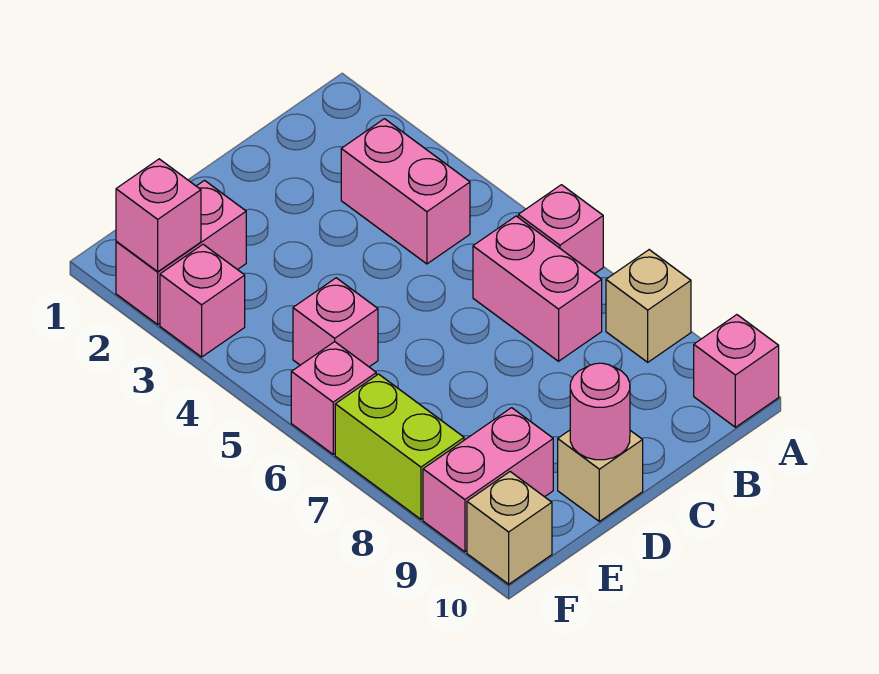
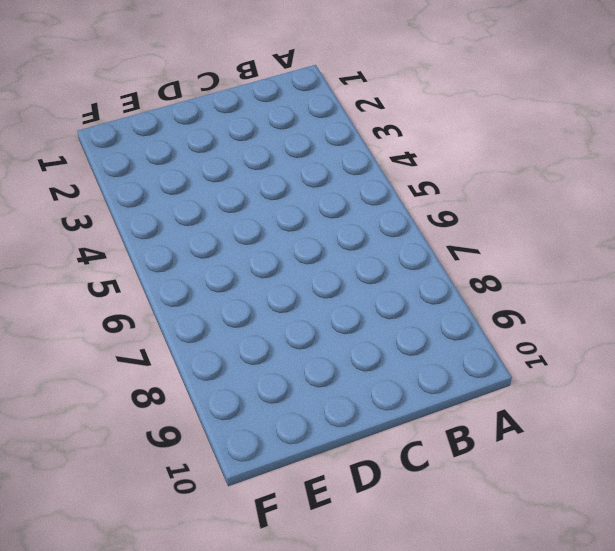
none -> pink brick A6 level 1
none -> tan brick A8 level 1
none -> pink brick A10 level 1

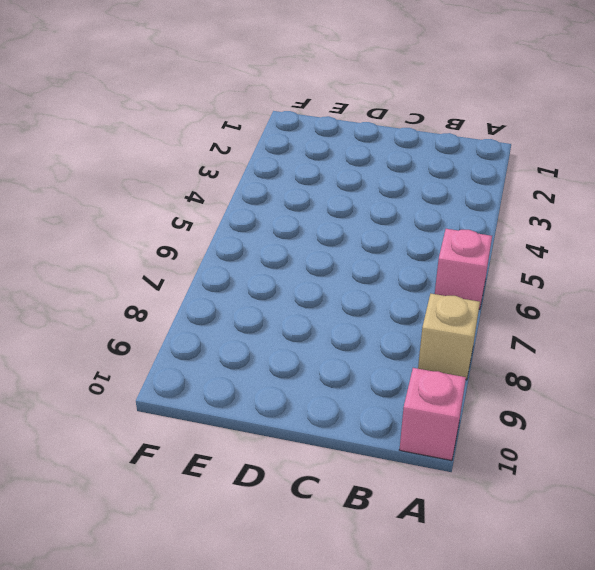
none -> pink brick B3:B4 level 1
none -> pink brick B6:B7 level 1
none -> tan brick D10 level 1

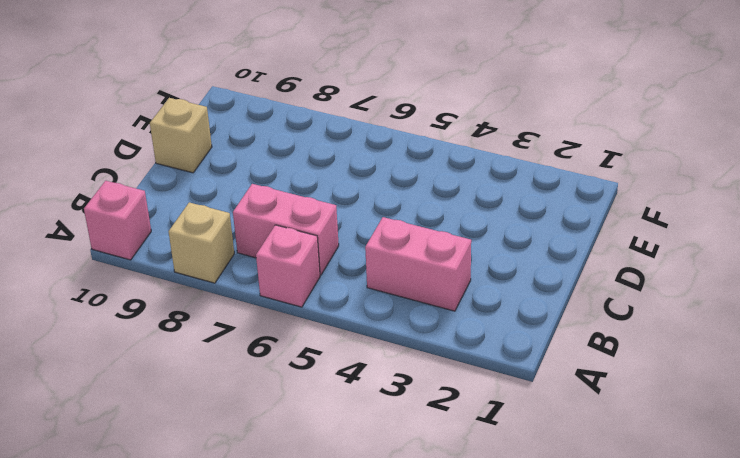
none -> pink brick E2:F2 level 1
none -> pink brick E5 level 1
none -> pink brick E9:F9 level 1

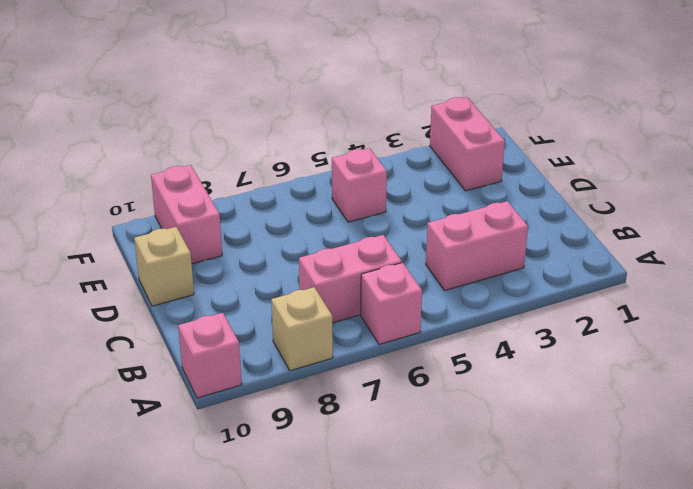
none -> pink brick F3 level 1
none -> pink brick F6 level 1
none -> lime brick F7:F8 level 1

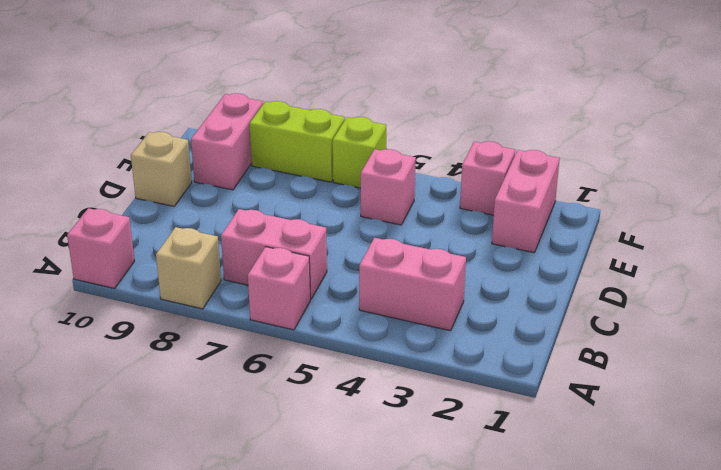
lime brick F6 level 1 -> pink brick F6 level 1
none -> tan brick F10 level 1
none -> pink round brick D10 level 2
none -> pink brick F2 level 2

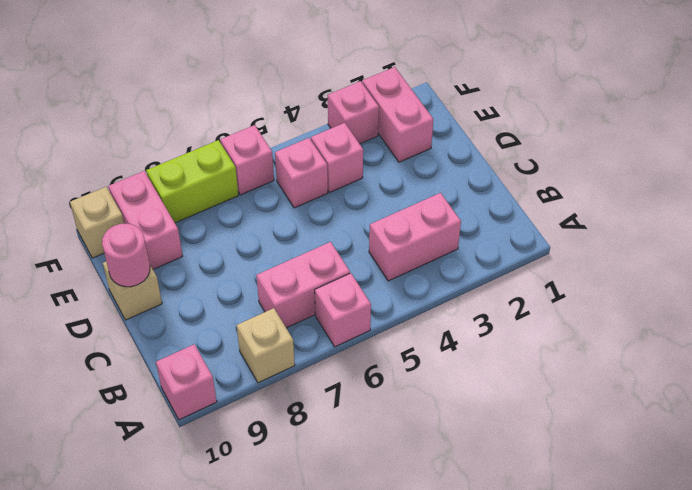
pink brick E4 level 1 -> pink brick F2 level 2

